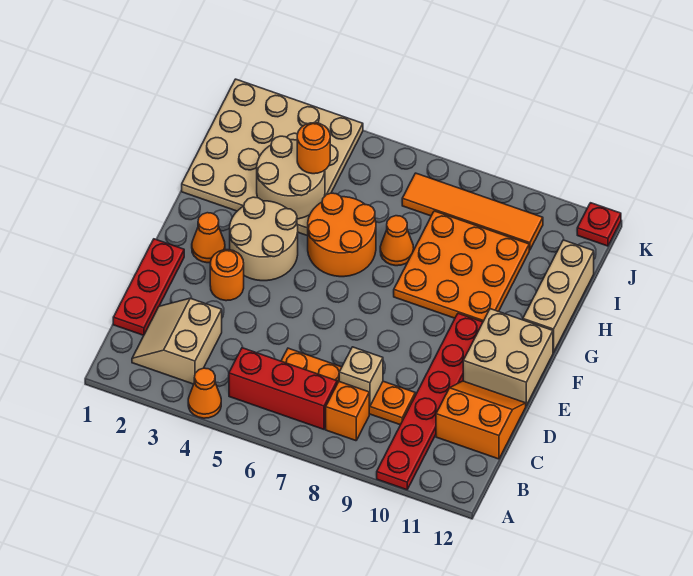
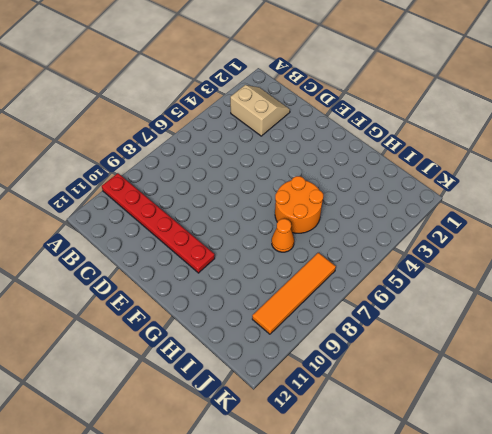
none -> orange cone A4 level 1
none -> red brick B5:B7 level 1
none -> orange brick B8 level 1

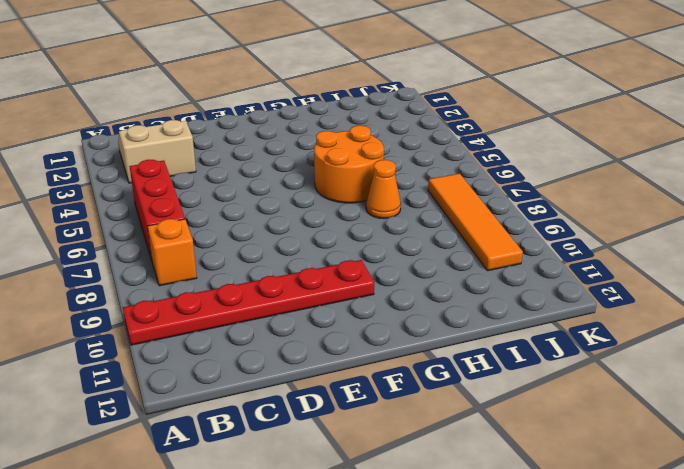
none -> orange cone A4 level 1
none -> red plate C1:E1 level 1
none -> orange plate C6:C9 level 1

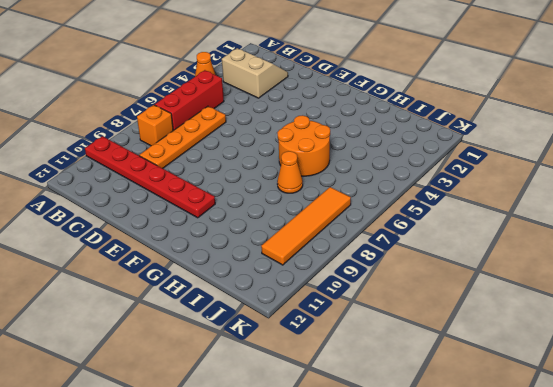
none -> red plate C1:E1 level 1
none -> orange slope C11:D12 level 1 top C
none -> orange round brick E3 level 1

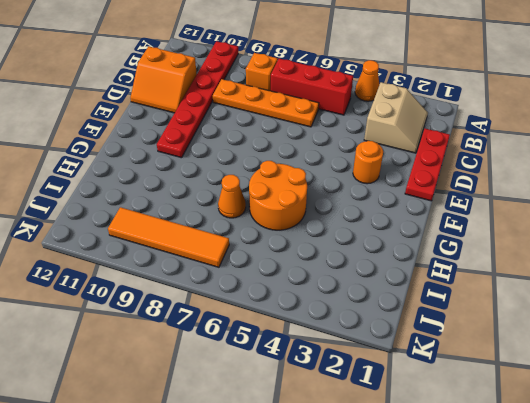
none -> tan brick E11:F12 level 1
none -> orange cone F2 level 1
none -> tan round brick F3:G4 level 1

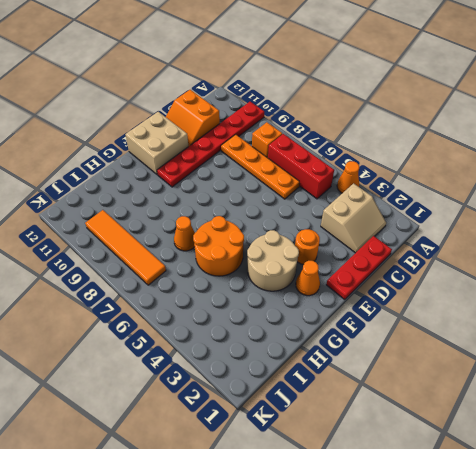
none -> orange plate G8:I10 level 1
none -> tan brick G12:I12 level 1
none -> tan plate H1:K4 level 1

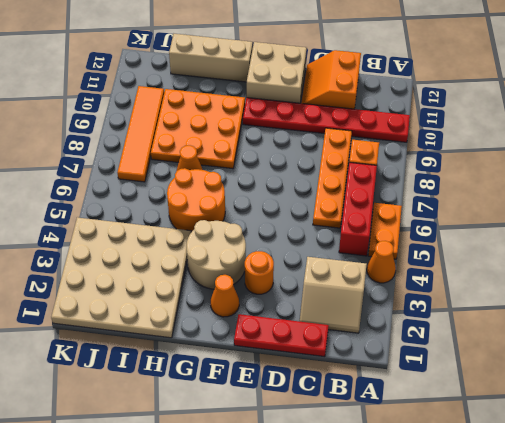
orange plate A5:A6 level 1 -> none
none -> red plate K12 level 1
none -> tan brick C8 level 2
none -> tan round brick H3:I4 level 2

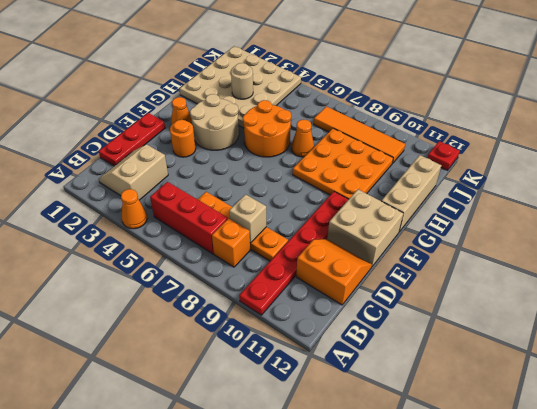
tan round brick I3 level 2 -> tan round brick H3:I4 level 2
none -> orange round brick I4 level 3

